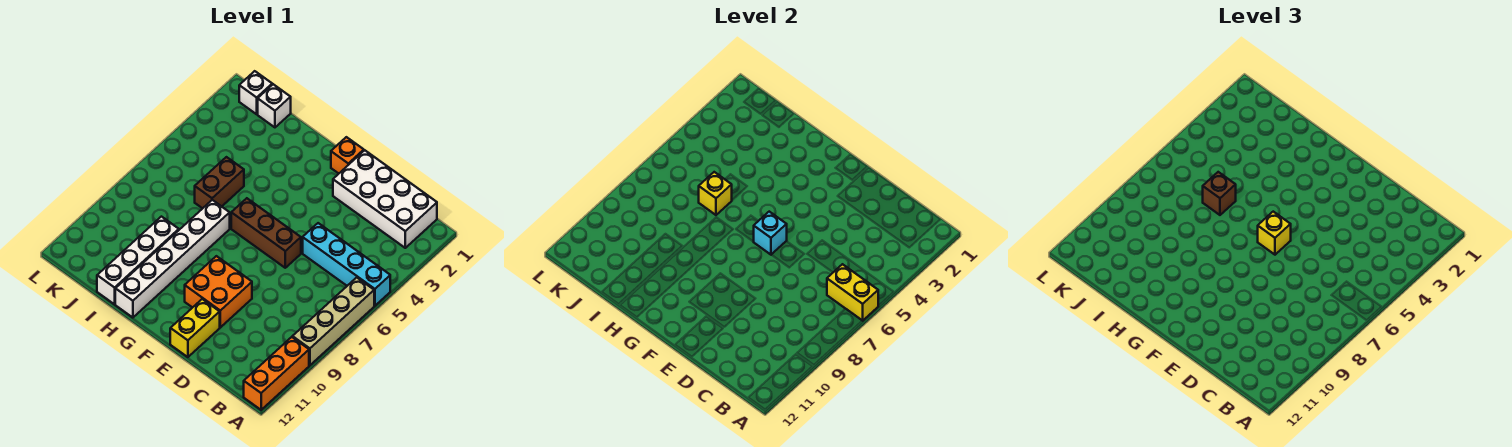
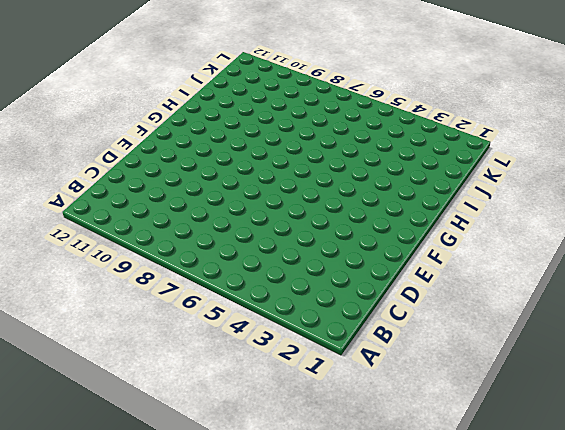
none -> cyan brick A5:D5 level 1
none -> tan brick A6:A9 level 1
none -> orange brick A10:A12 level 1

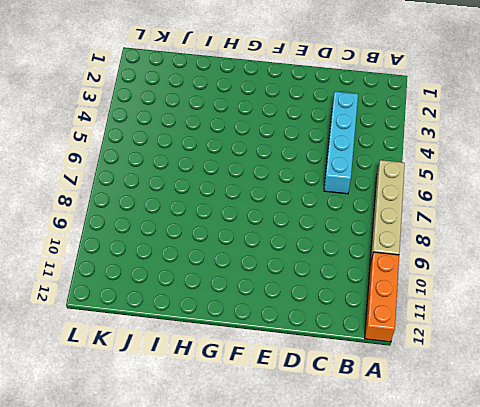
cyan brick C3:C6 level 1 -> cyan brick A5:D5 level 1
none -> white brick B1:E2 level 1
none -> brown brick E6:G6 level 1
none -> orange brick E9:F10 level 1

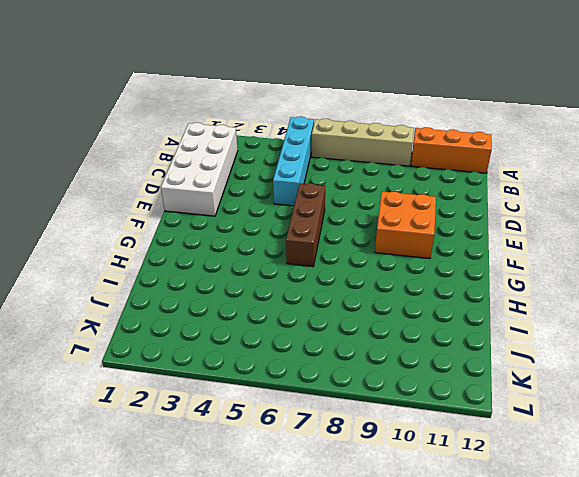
none -> yellow brick E11:E12 level 1
none -> orange brick F1 level 1
none -> white brick H7:H12 level 1

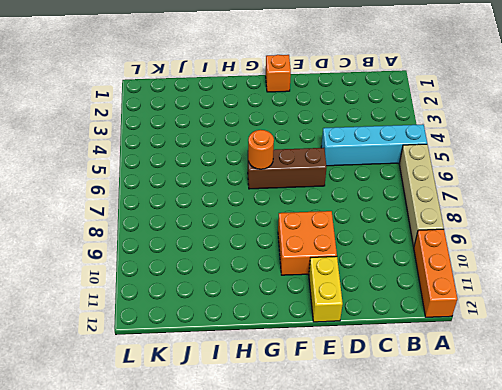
orange round brick G6 level 2 -> none
none -> white brick B1:E2 level 1
none -> white brick H7:H12 level 1
none -> brown brick I5:I6 level 1

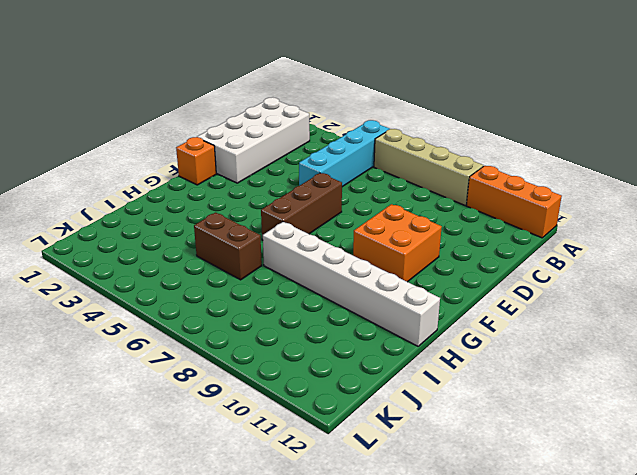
none -> yellow brick E11:E12 level 1
none -> white brick I9:I12 level 1
none -> white brick J1 level 1

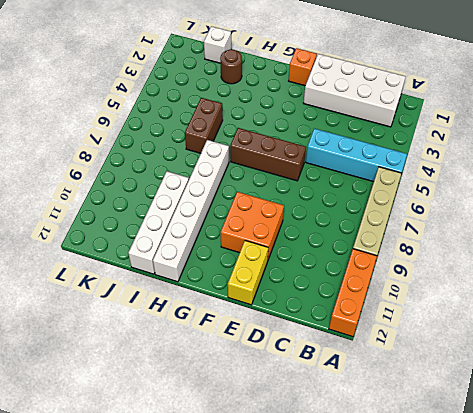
brown round brick I2 level 1 -> none
none -> white brick K1 level 1
none -> yellow brick A6:B6 level 2
none -> cyan brick F6 level 2

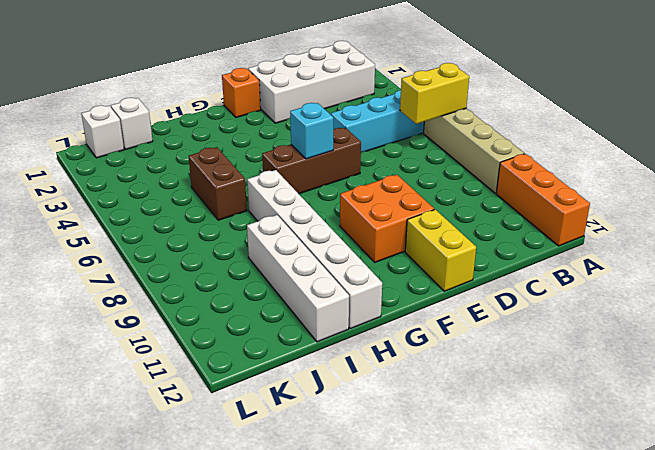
none -> yellow brick I6 level 2
none -> yellow brick F6 level 3
none -> brown brick I6 level 3

